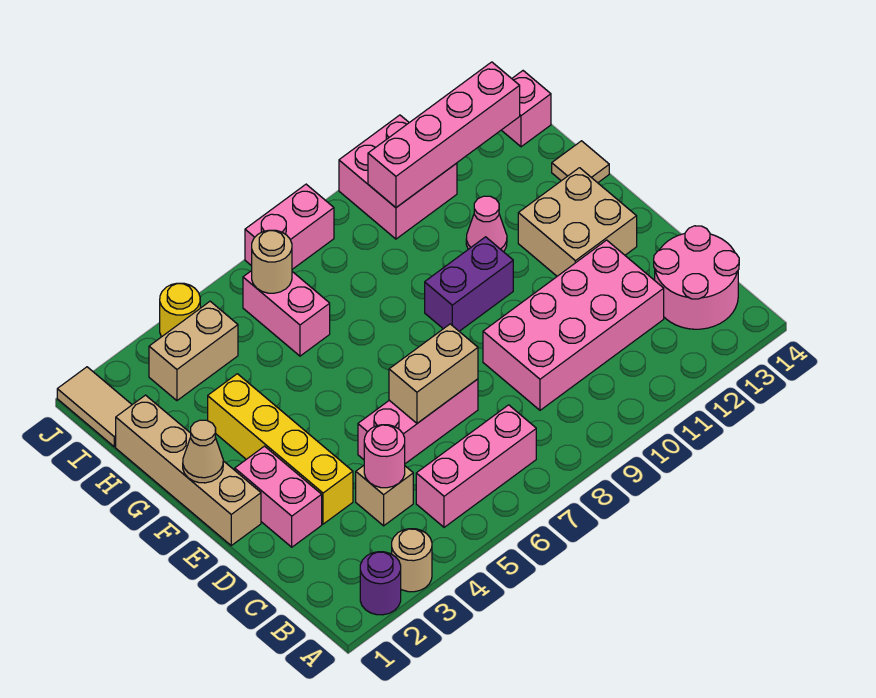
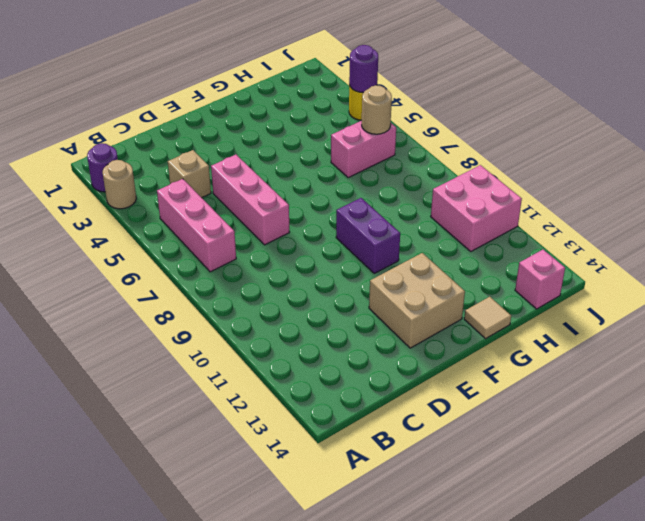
purple round brick J4 level 2 -> none
none -> pink round brick B13:C14 level 1
none -> pink brick C9:D12 level 1
none -> pink brick D2:E2 level 1

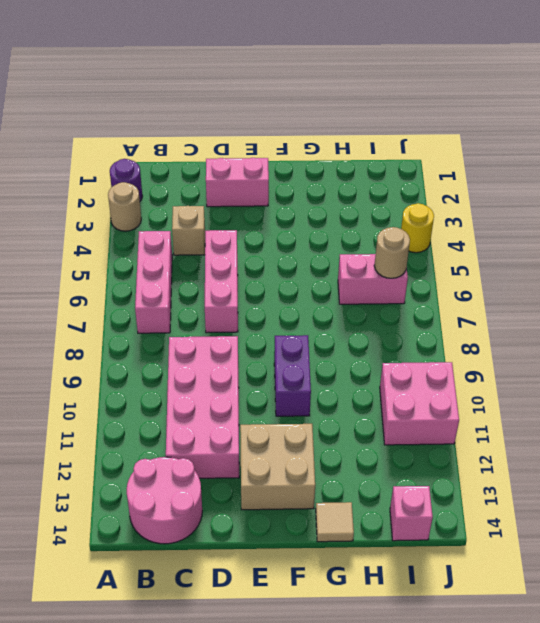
none -> yellow brick D3:G3 level 1
none -> tan brick E1:H1 level 1
none -> pink cone G11 level 1

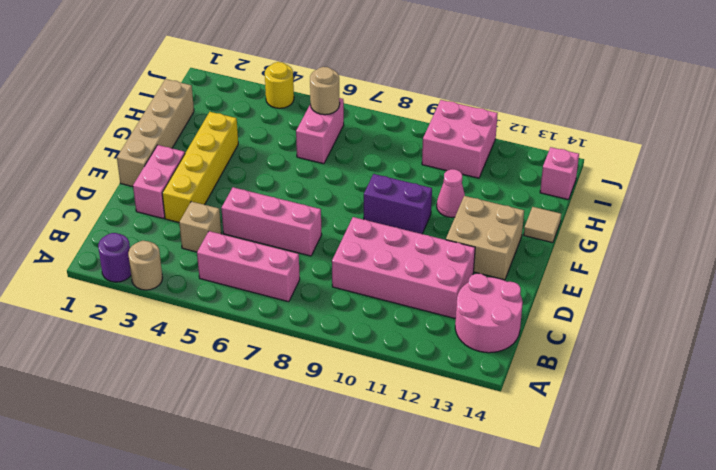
none -> tan tile I1:J1 level 1
none -> tan brick I3:I4 level 1
none -> pink brick J7:J8 level 1

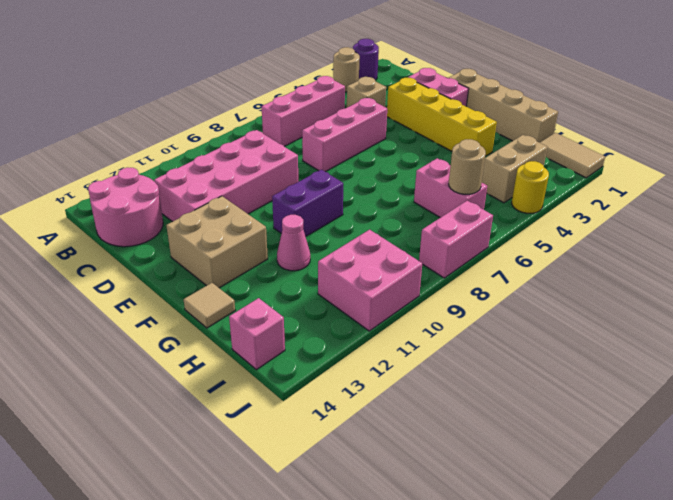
none -> pink round brick C4 level 2
none -> tan brick D6:D7 level 2
none -> tan cone F1 level 2

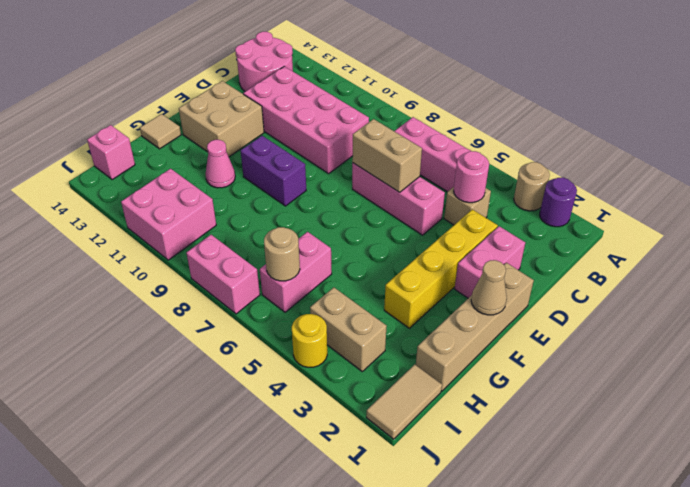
none -> pink brick I10:I13 level 2

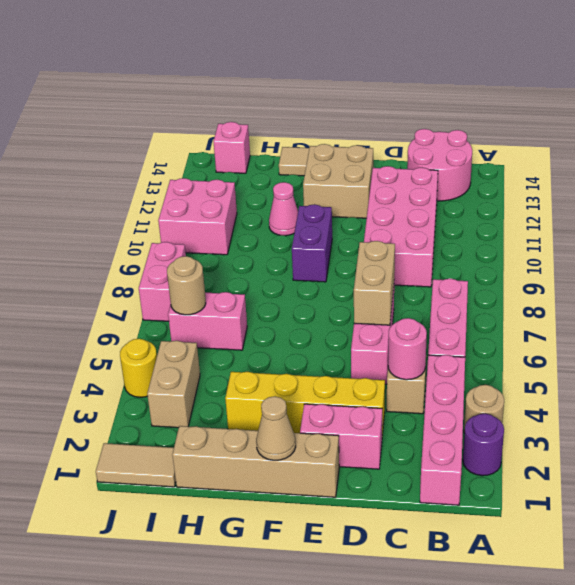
pink brick B1:B4 level 1 -> pink brick I10:I13 level 2

